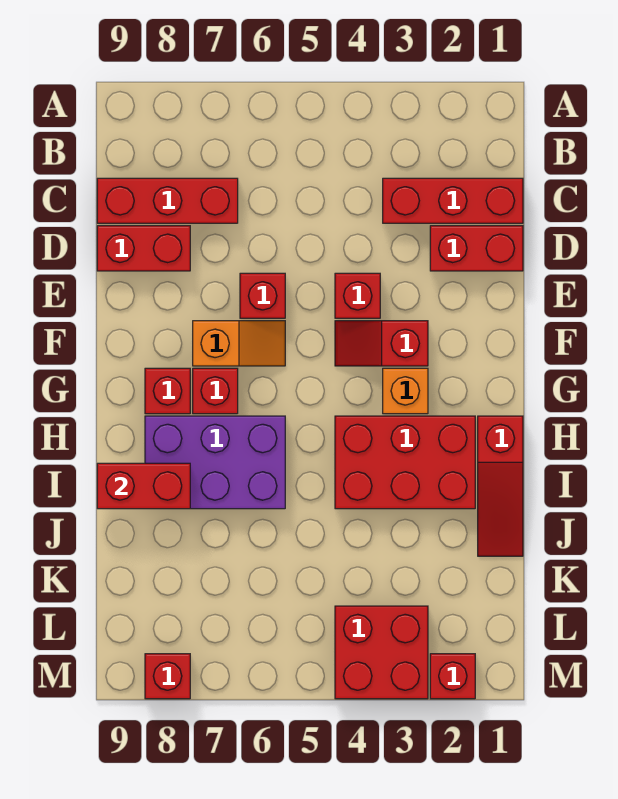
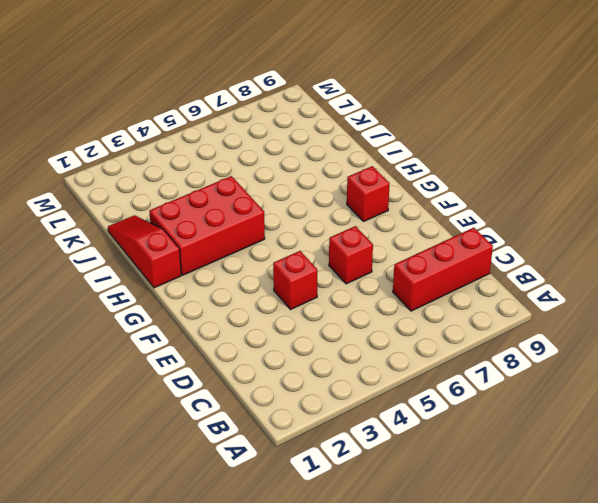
none -> red brick C1:C3 level 1
none -> red brick D1:D2 level 1
none -> red brick D8:D9 level 1

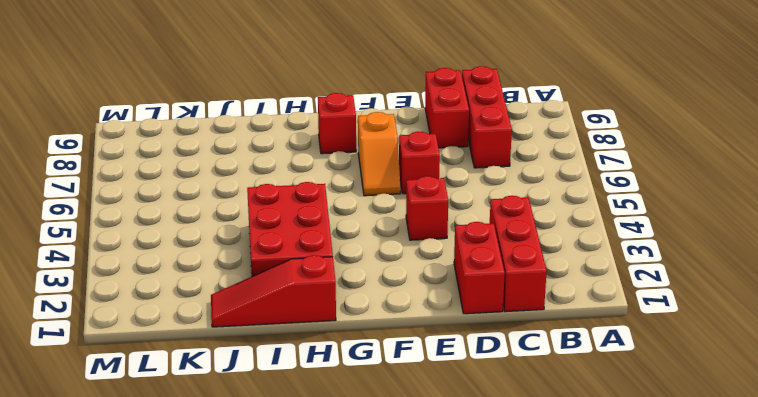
none -> red slope F3:F4 level 1 top 3
none -> orange brick G3 level 1
none -> red brick G7 level 1

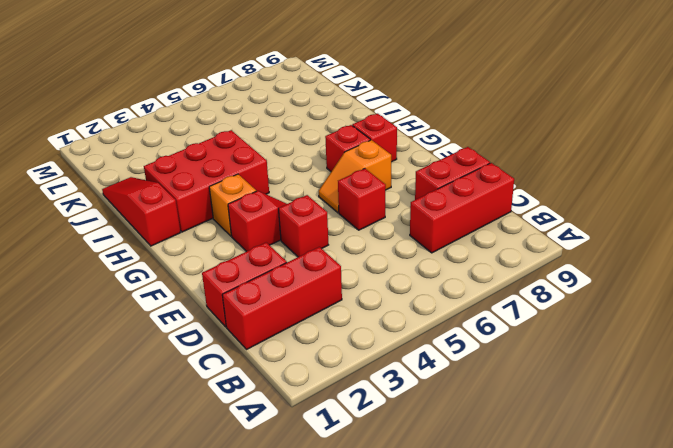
none -> purple brick H6:I8 level 1
none -> red brick L3:M4 level 1
none -> red brick M2 level 1

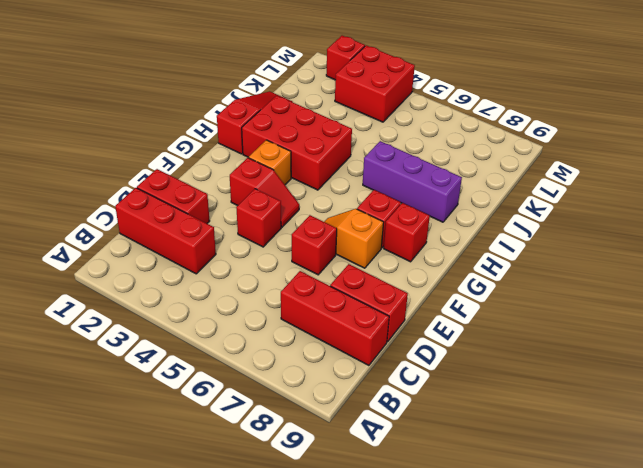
purple brick I6:I8 level 1 -> purple brick H6:I8 level 1
none -> red brick M8 level 1
none -> red brick I8:I9 level 2

